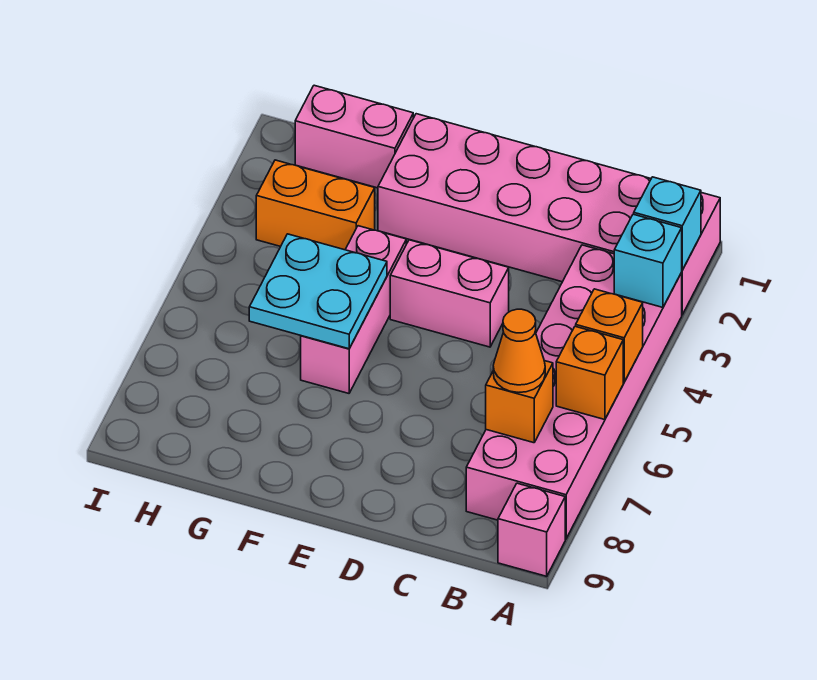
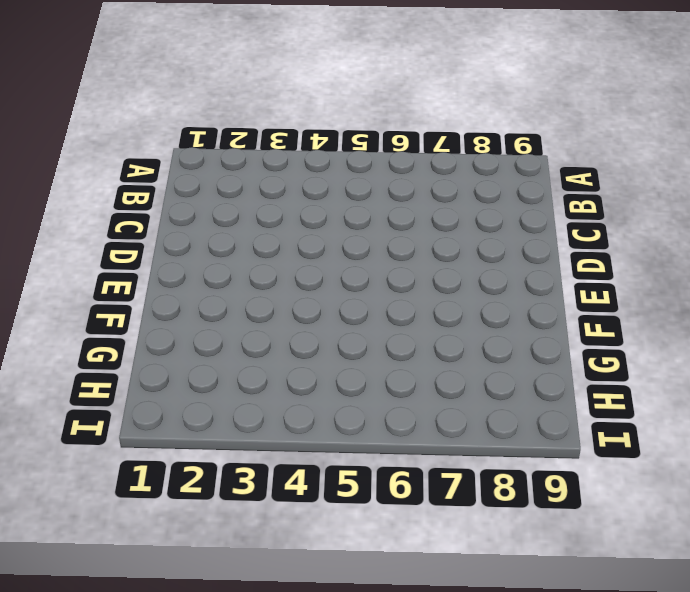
none -> pink brick A1:F2 level 1
none -> pink brick A3:B8 level 1
none -> pink brick A9 level 1

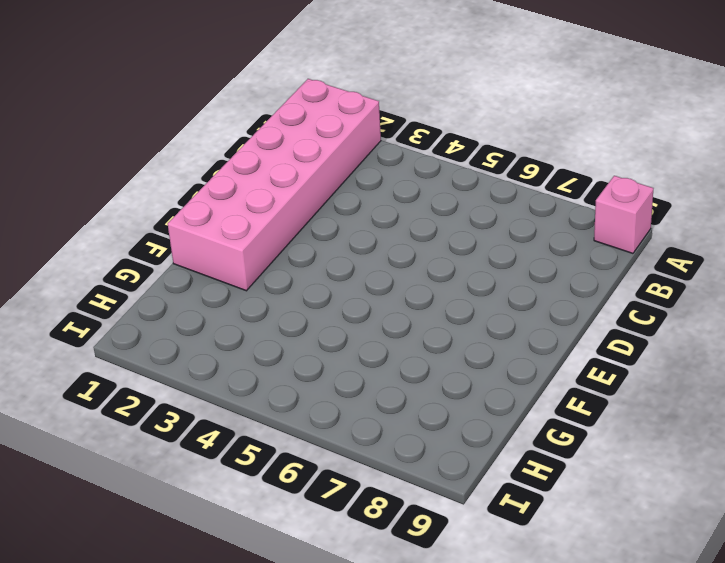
none -> pink brick A3:B8 level 1
none -> pink brick D4:E4 level 1
none -> pink brick F4:F6 level 1

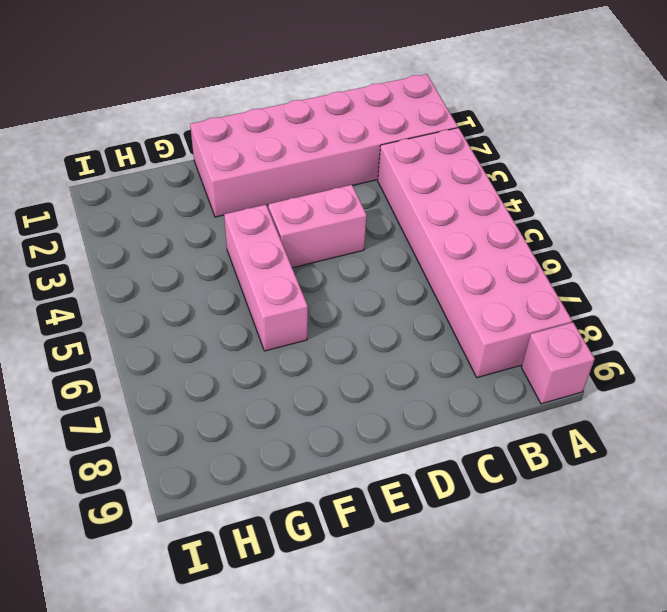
none -> pink brick G1:H1 level 1
none -> orange brick G3:H3 level 1
none -> cyan brick A2 level 2

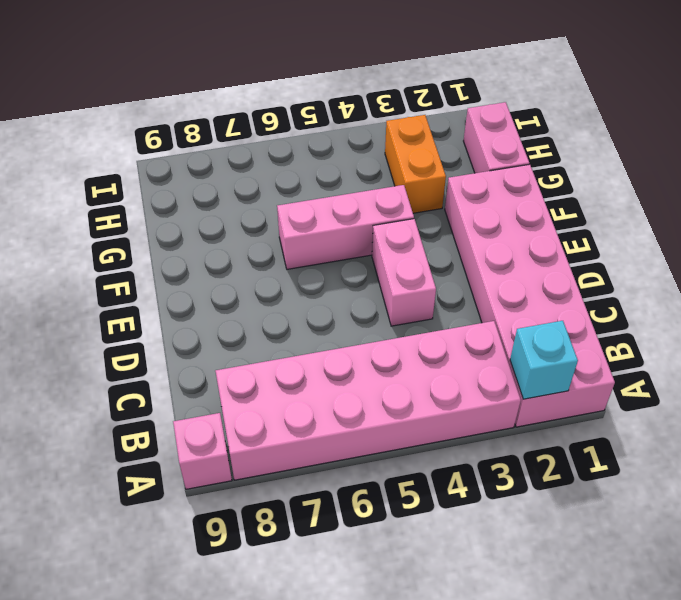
none -> cyan brick A3 level 2
none -> orange brick A5 level 2
none -> orange brick A6 level 2

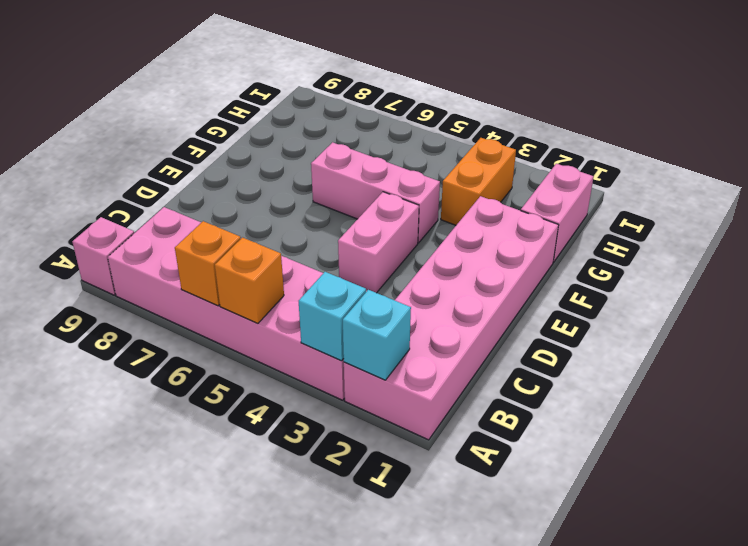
none -> orange brick B7 level 2
none -> cyan plate F5:G6 level 2
none -> orange cone B7 level 3

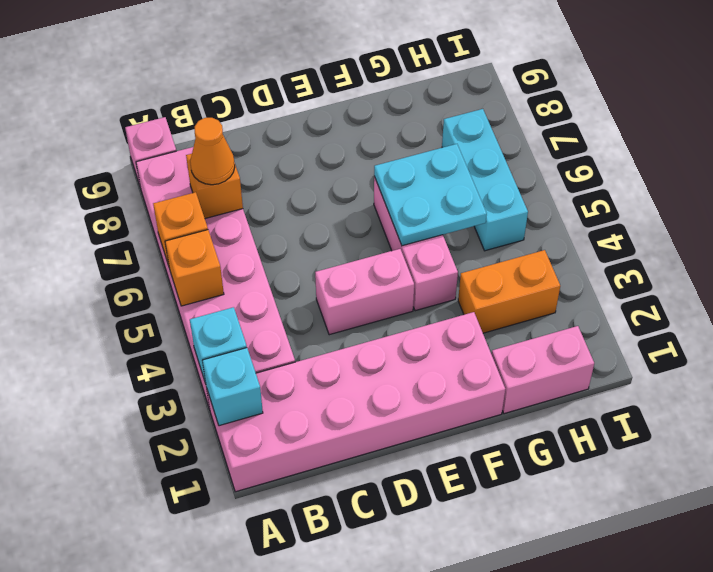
cyan brick H5:H7 level 1 -> none

